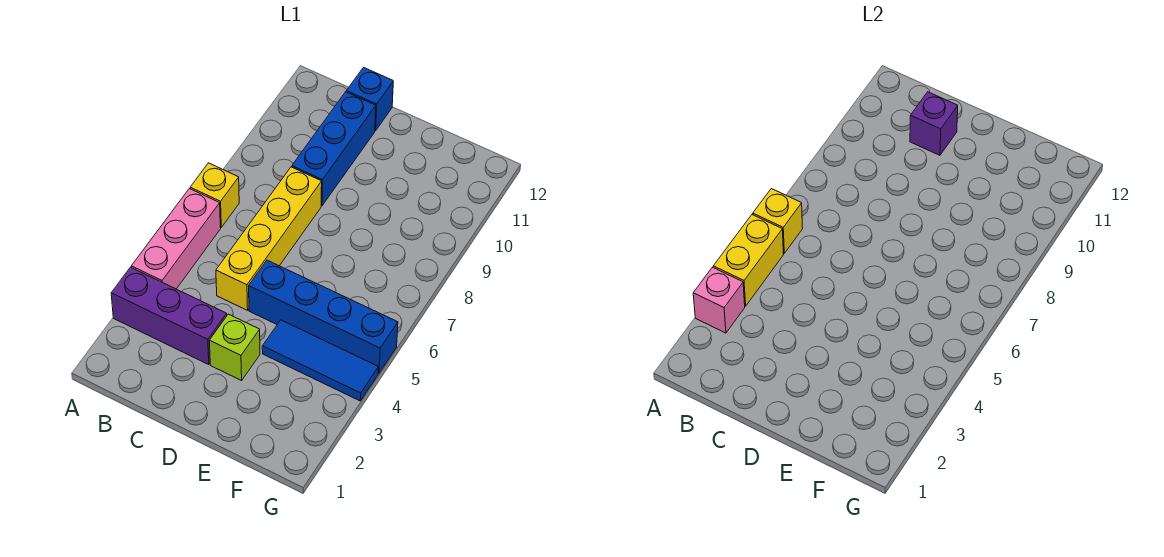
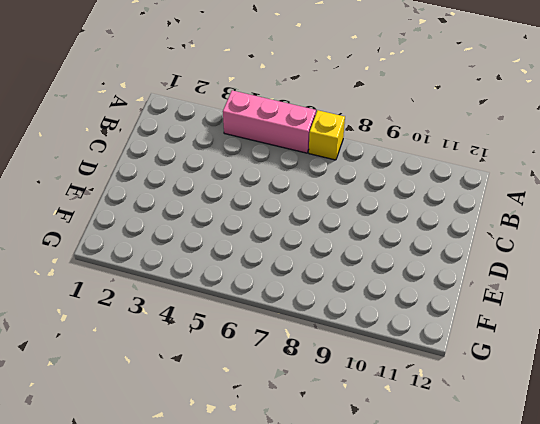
none -> purple brick A3:C3 level 1
none -> yellow brick C5:C8 level 1
none -> blue brick C9:C11 level 1

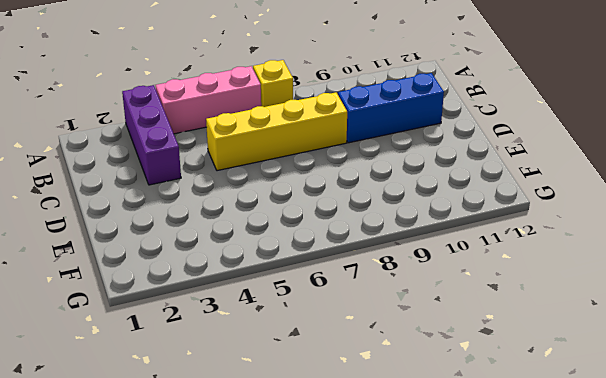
none -> blue brick C12 level 1
none -> lime brick D3 level 1
none -> blue brick D5:G5 level 1

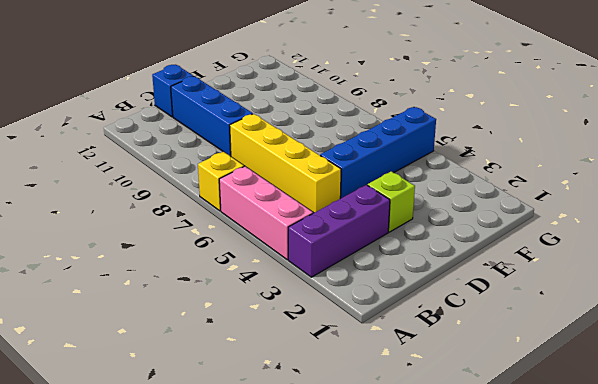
none -> blue tile E4:G4 level 1
none -> pink brick A3 level 2
none -> yellow brick A4:A5 level 2

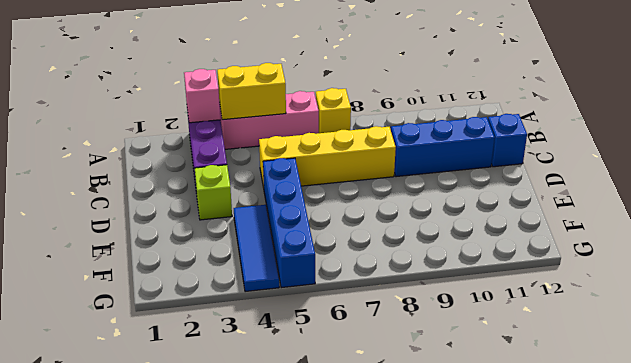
none -> yellow brick A6 level 2
none -> purple brick C11 level 2

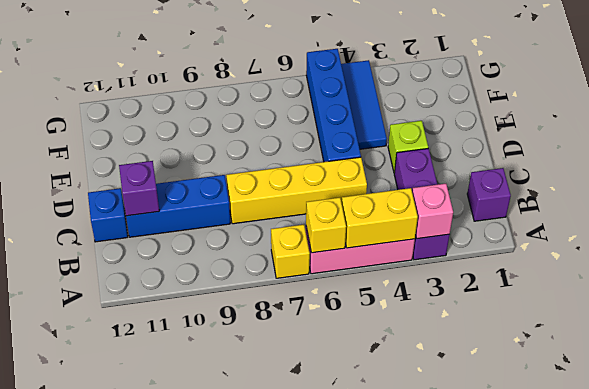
purple brick B1 level 1 -> none

